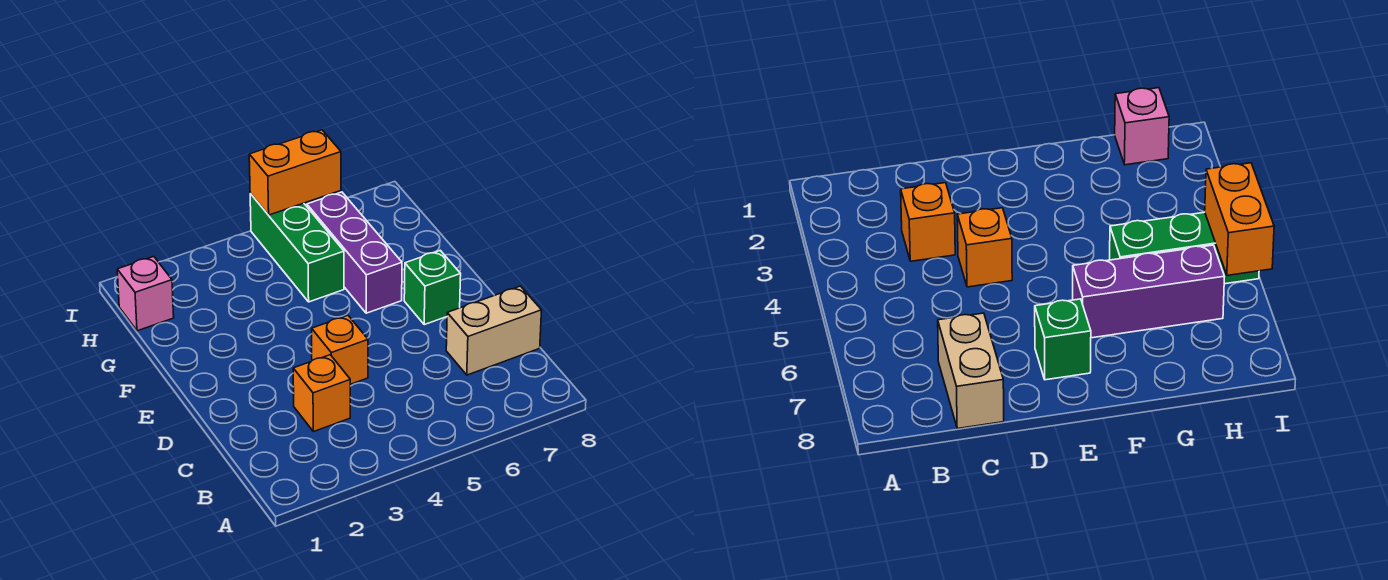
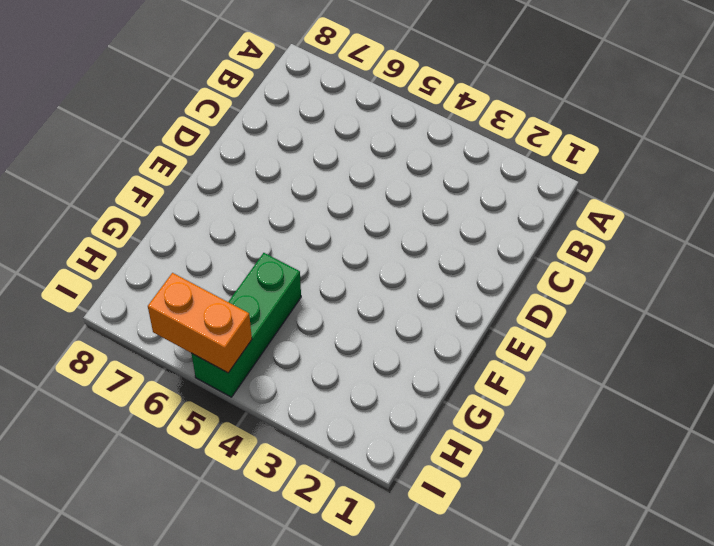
none -> orange brick C3 level 1
none -> tan brick C7:C8 level 1

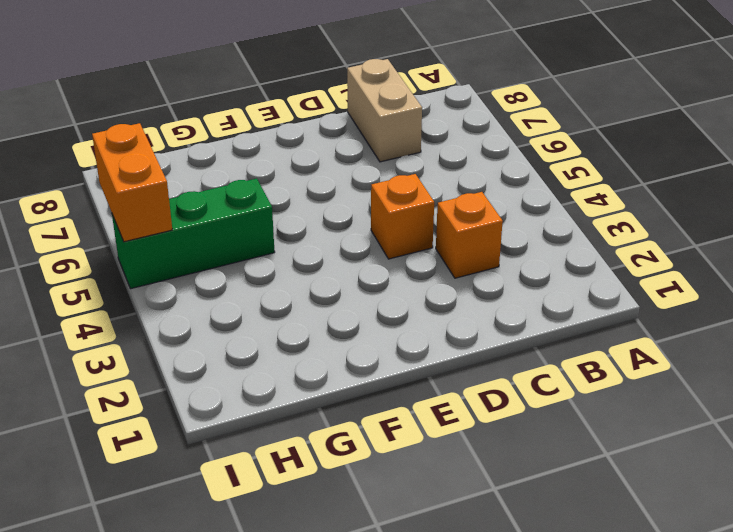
none -> green brick E7 level 1
none -> purple brick F6:H6 level 1

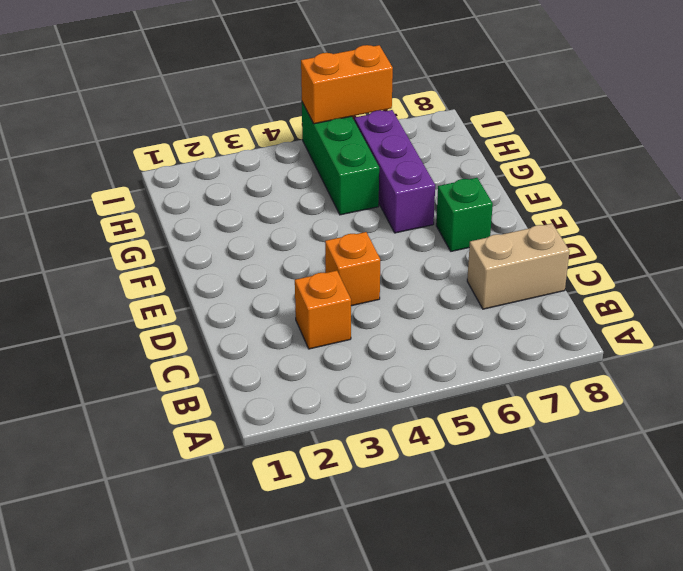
none -> pink brick H1 level 1

